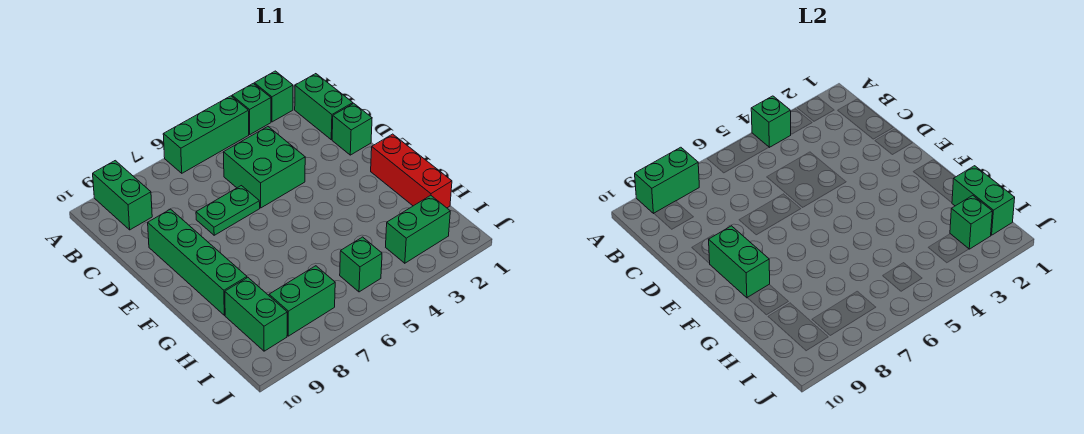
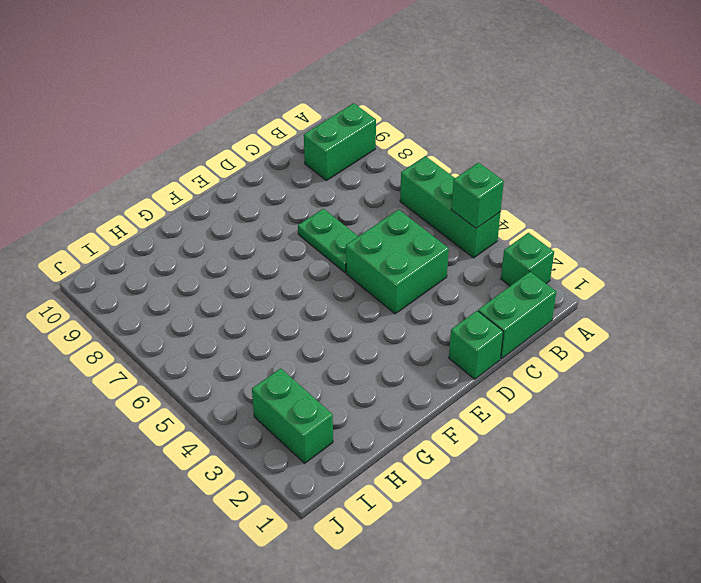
none -> green brick A3 level 1
none -> green brick D9:G9 level 1
none -> red brick F1:H1 level 1

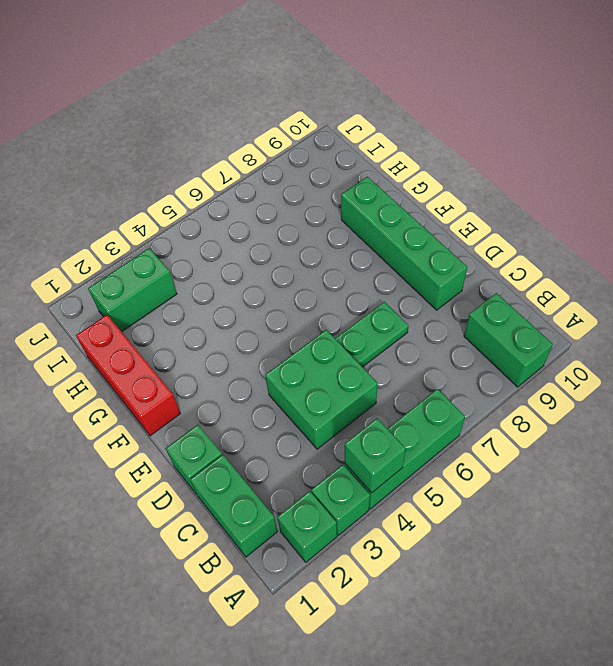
none -> green brick H9:I9 level 1
none -> green brick I5 level 1
none -> green brick I7:I8 level 1

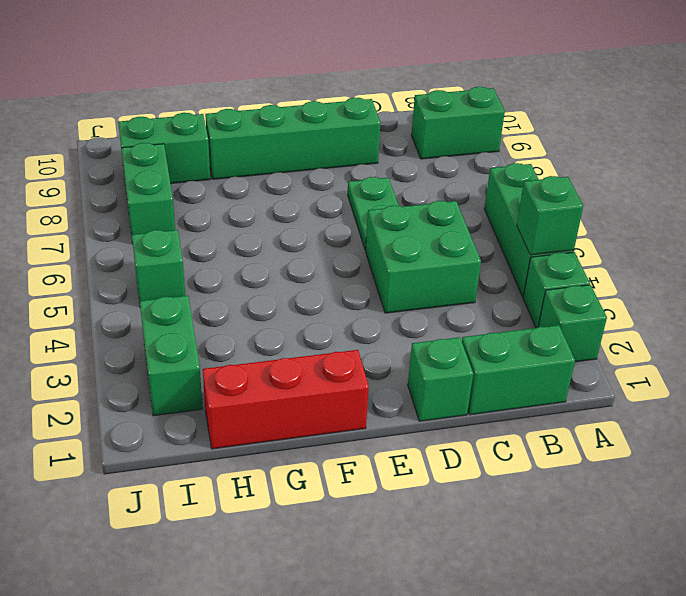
none -> green brick A8:A9 level 2
none -> green brick E9:F9 level 2
none -> green brick H1:I1 level 2

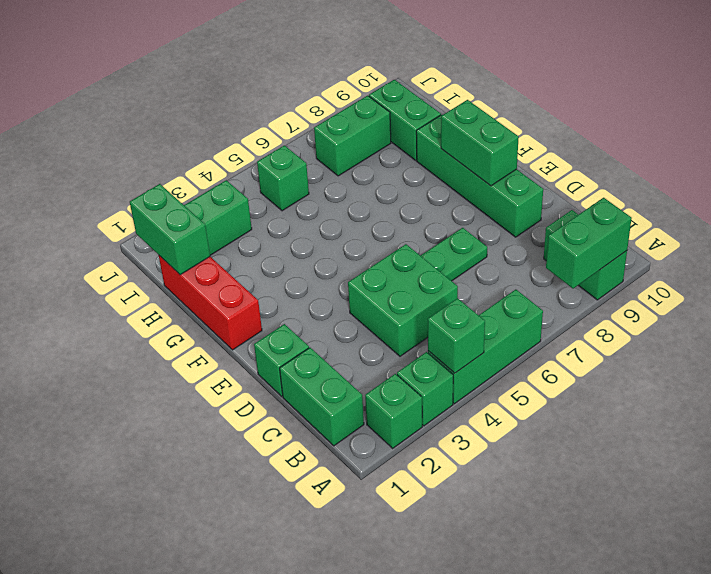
none -> green brick I2 level 2

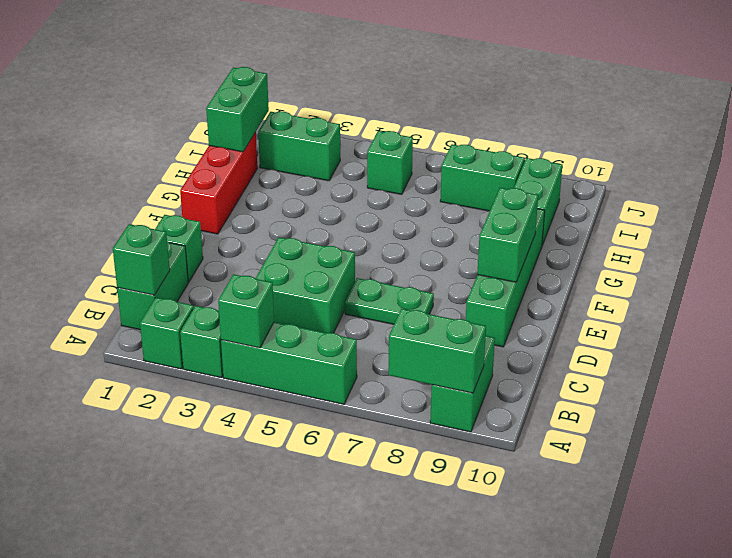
green brick B1 level 2 -> green brick I2 level 2

